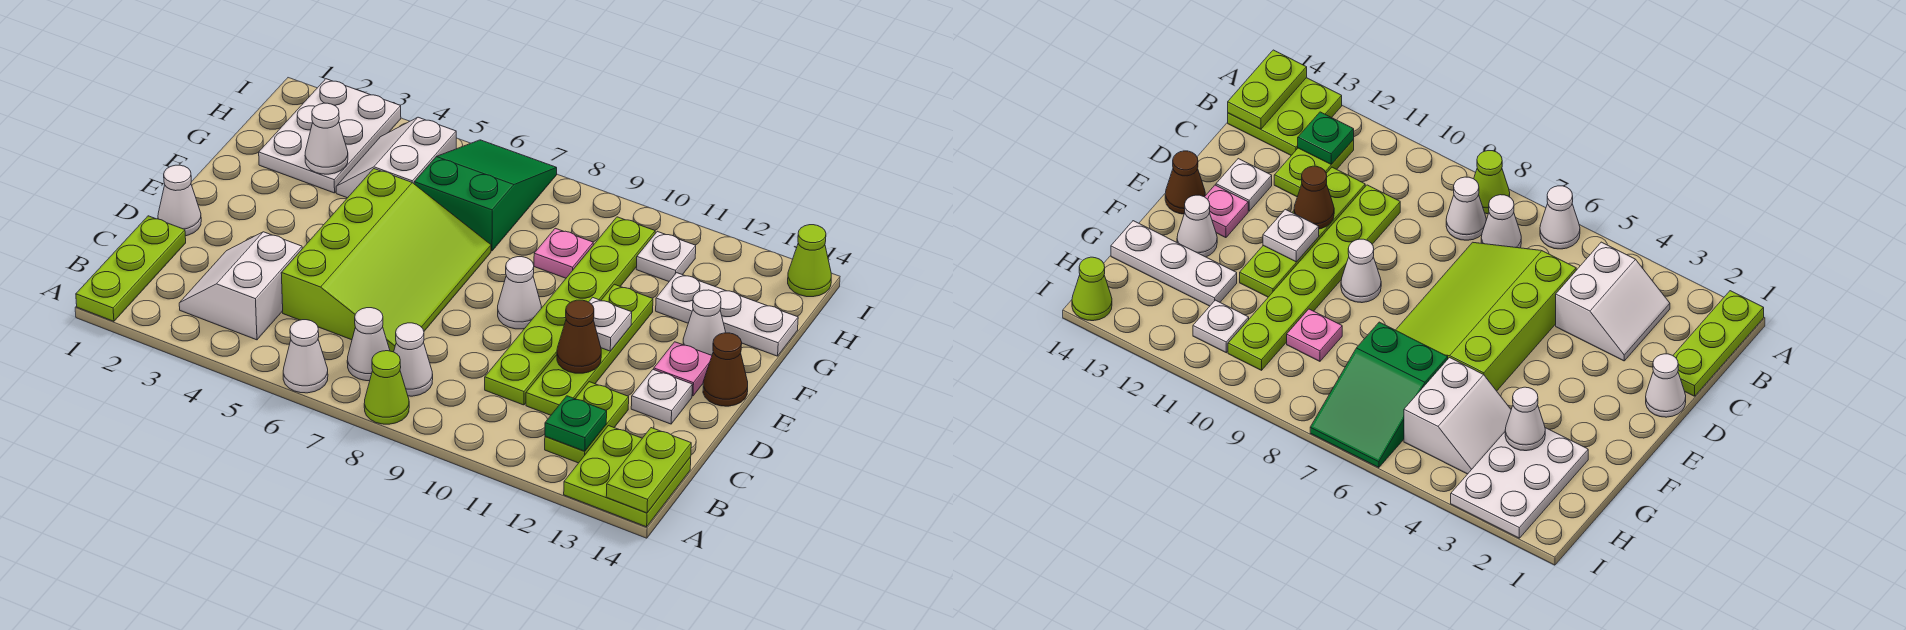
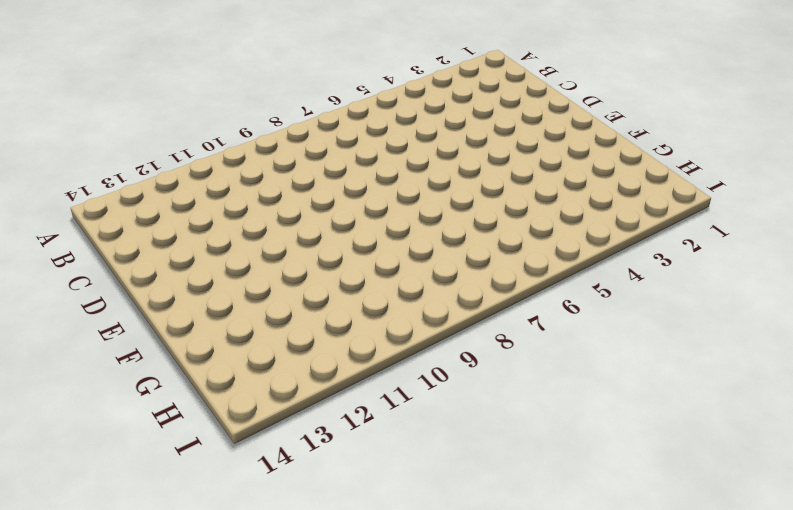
none -> lime plate A1:C1 level 1
none -> white cone A6 level 1
none -> lime cone A8 level 1

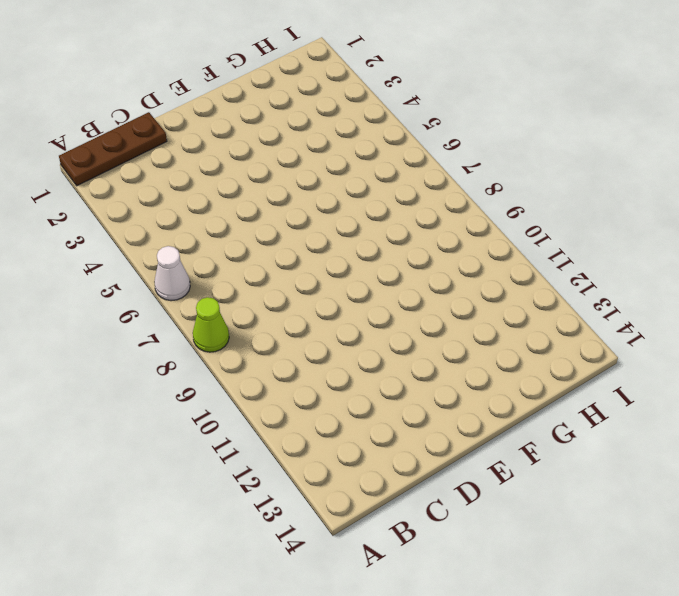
brown plate A1:C1 level 1 -> lime plate A1:C1 level 1
none -> lime plate A13:B14 level 1
none -> white slope B3:C4 level 1 top 4
none -> white cone B7 level 1

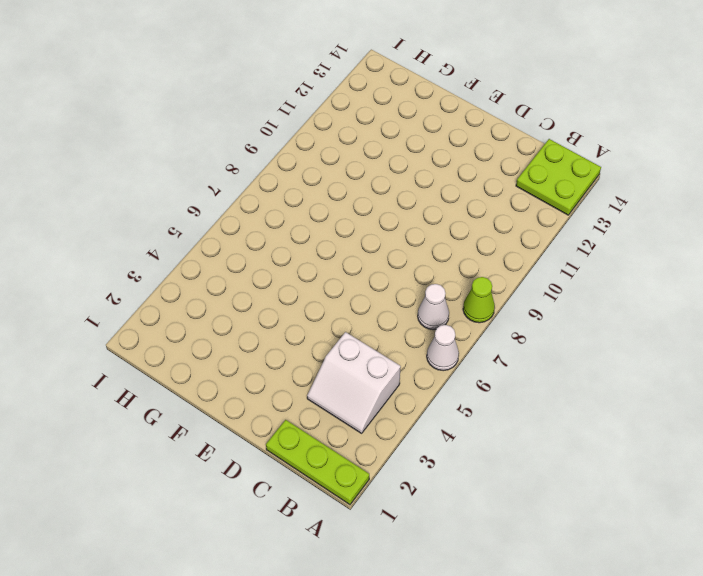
none -> white cone B8 level 1
none -> lime plate B12:C12 level 1
none -> lime slope C5:F7 level 1 top 5

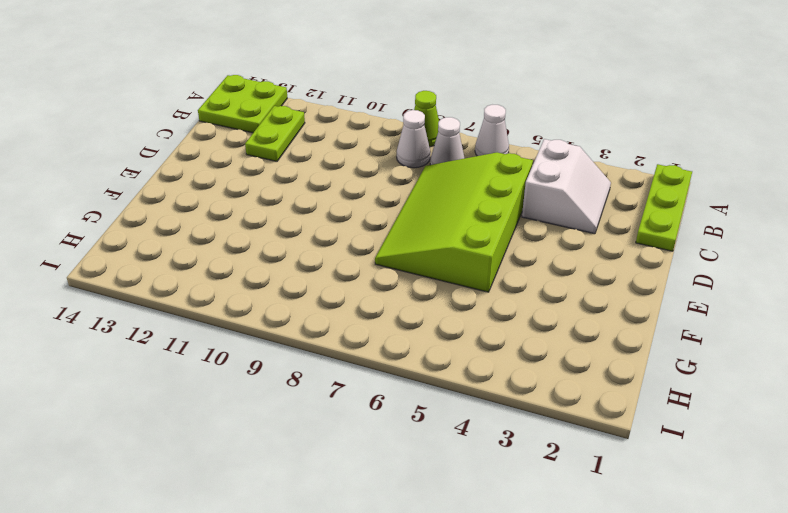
none -> lime plate C10:H10 level 1
none -> lime plate C11:F11 level 1
none -> white cone D1 level 1

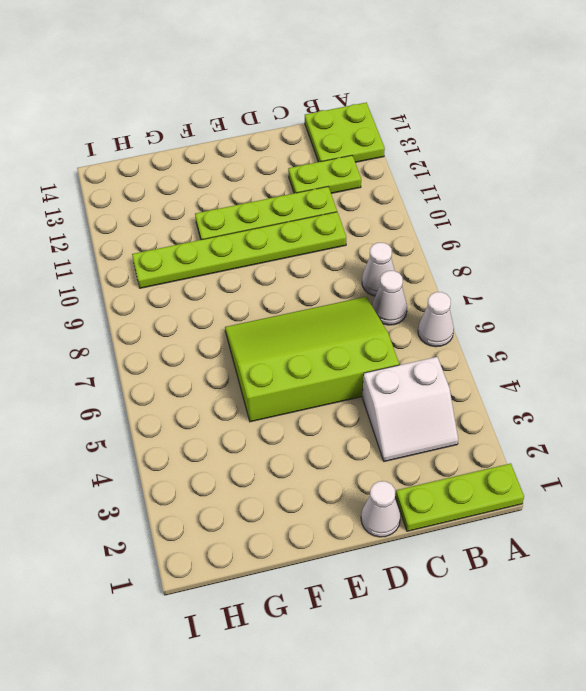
none -> lime cone A8 level 1
none -> white plate D13 level 1
none -> white cone E9 level 1

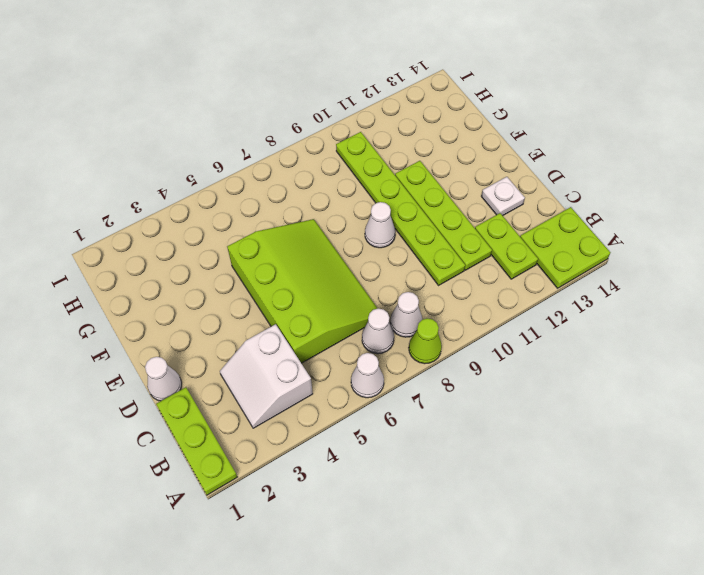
none -> pink plate E13 level 1
none -> brown cone E14 level 1
none -> white cone F13 level 1

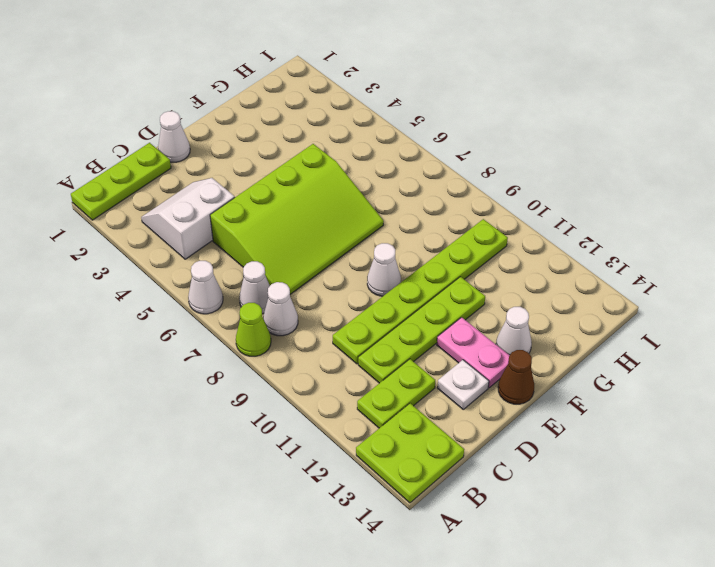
pink plate E12:E13 level 1 -> pink plate E13 level 1
none -> white plate G2:I3 level 1
none -> white slope G4:H5 level 1 top 5
none -> green slope G6:I7 level 1 top G

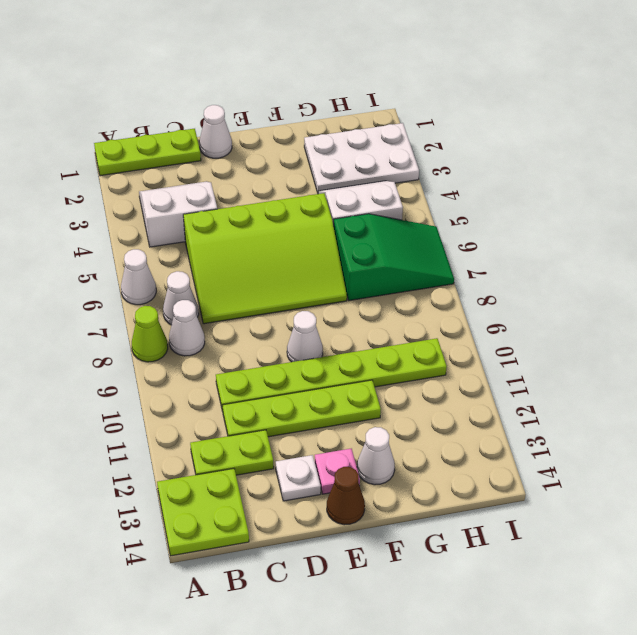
none -> pink plate G9 level 1
none -> white plate G12:G14 level 1
none -> white plate H11 level 1

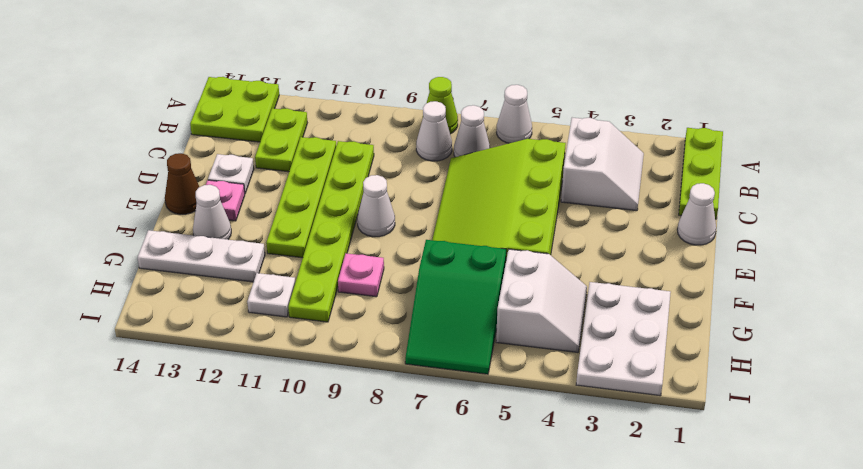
none -> lime cone I14 level 1
none -> lime plate A14:B14 level 2
none -> green plate B12 level 2

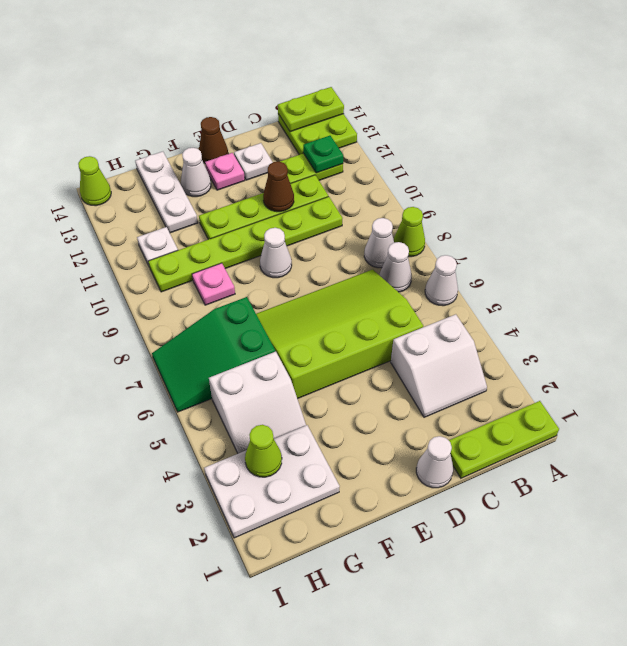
lime cone H3 level 2 -> none
none -> white plate E11 level 2
none -> white cone G3 level 2

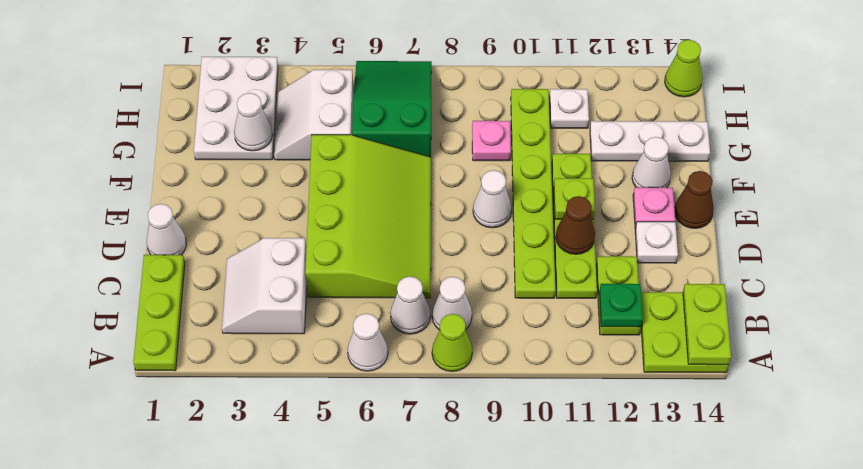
lime plate E11 level 2 -> white plate E11 level 2

